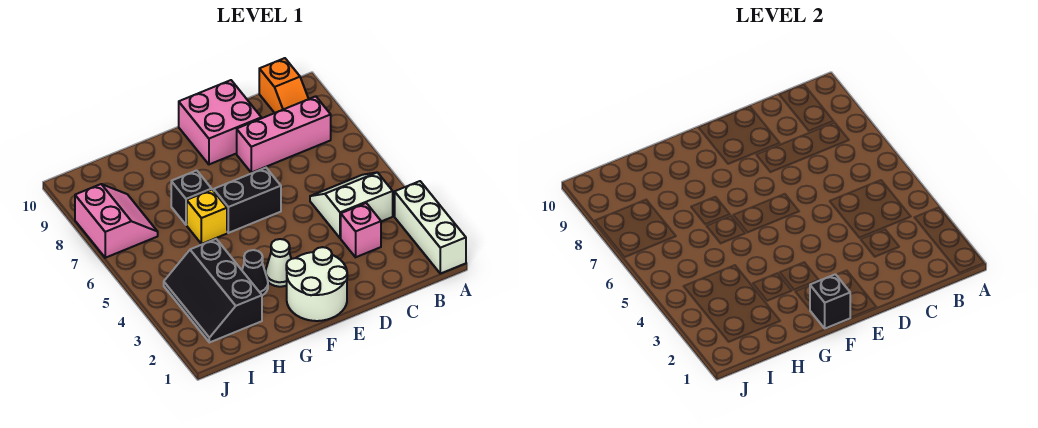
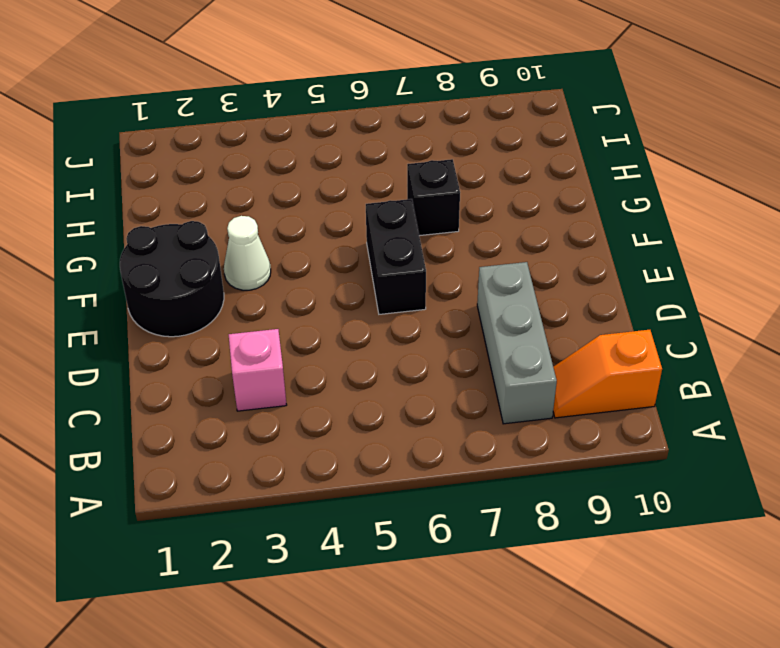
grey brick B8:D8 level 1 -> pink brick B8:D8 level 1
black round brick E1:F2 level 1 -> white round brick E1:F2 level 1
none -> white brick A1:A3 level 1
none -> white slope B4:C5 level 1 top 4
none -> pink brick D9:E10 level 1

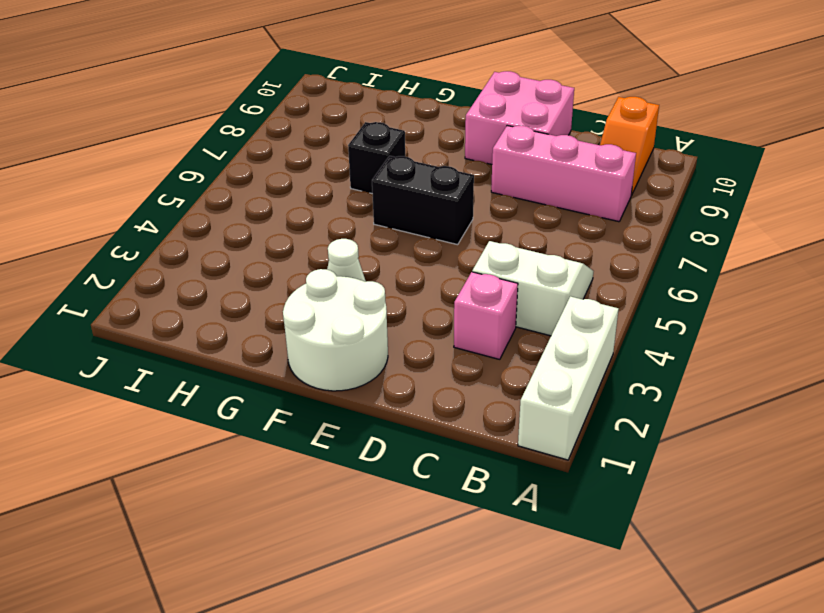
none -> black cone G3 level 1
none -> yellow brick G6 level 1
none -> black slope H2:I4 level 1 top H

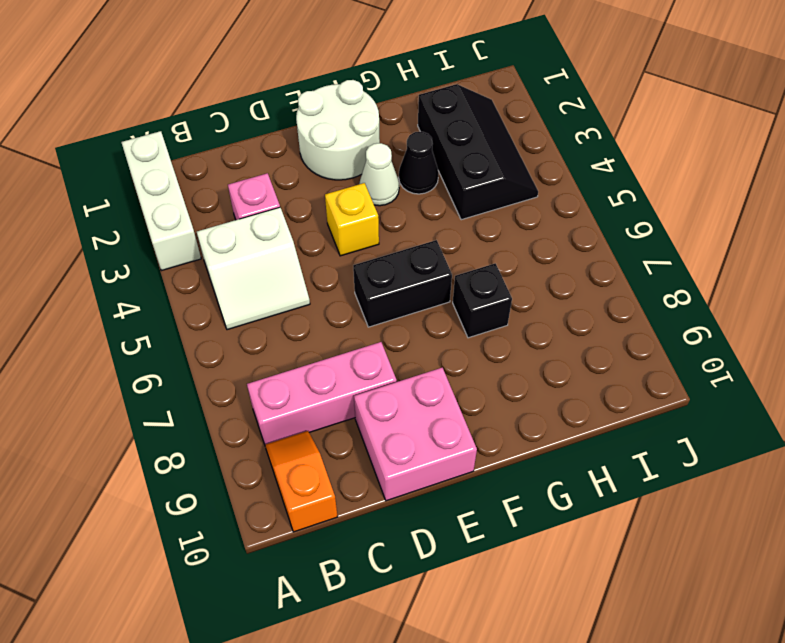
yellow brick E4 level 1 -> yellow brick G6 level 1
none -> pink slope I7:J8 level 1 top J
none -> black brick F1 level 2

